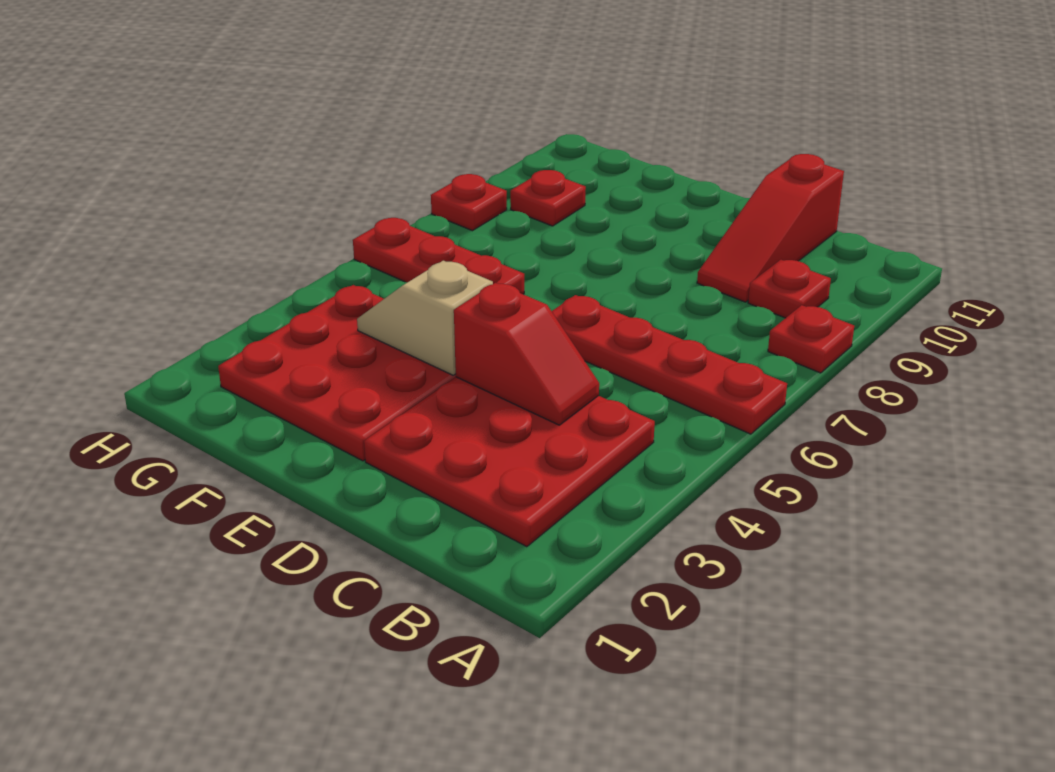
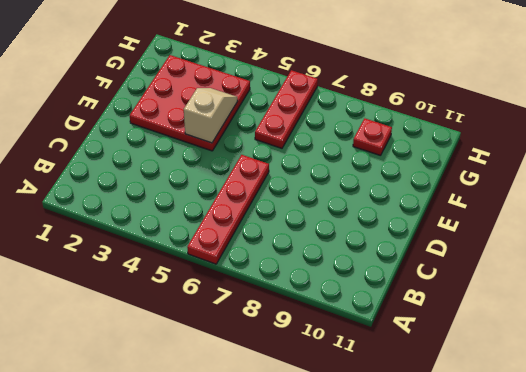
none -> red plate A8 level 1
none -> red plate B2:D4 level 1

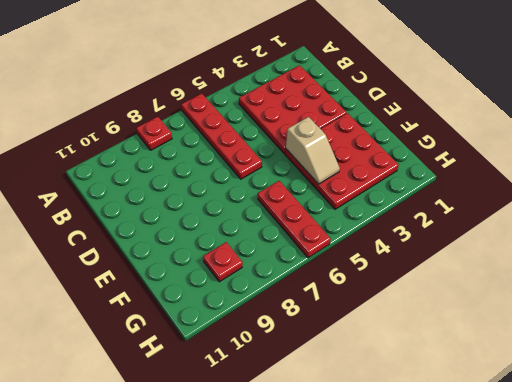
none -> red plate B9 level 1
none -> red slope C9:C11 level 1 top 11

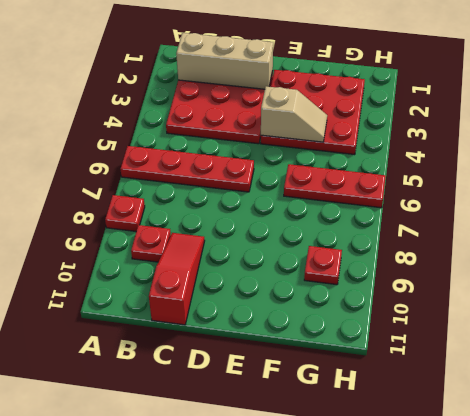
tan brick B2:D2 level 2 -> none
none -> red plate H8 level 1
none -> red slope C4:D4 level 2 top D

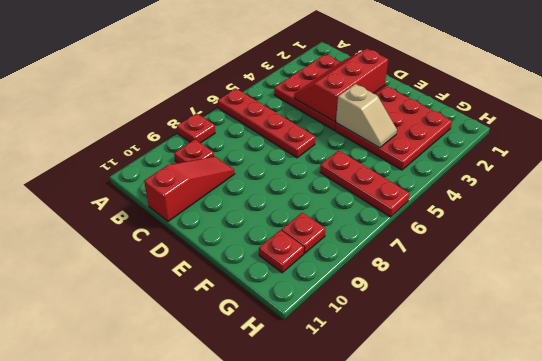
red slope C2:D4 level 2 top D -> red slope C4:D4 level 2 top D
red plate G10 level 1 -> red plate H8 level 1

